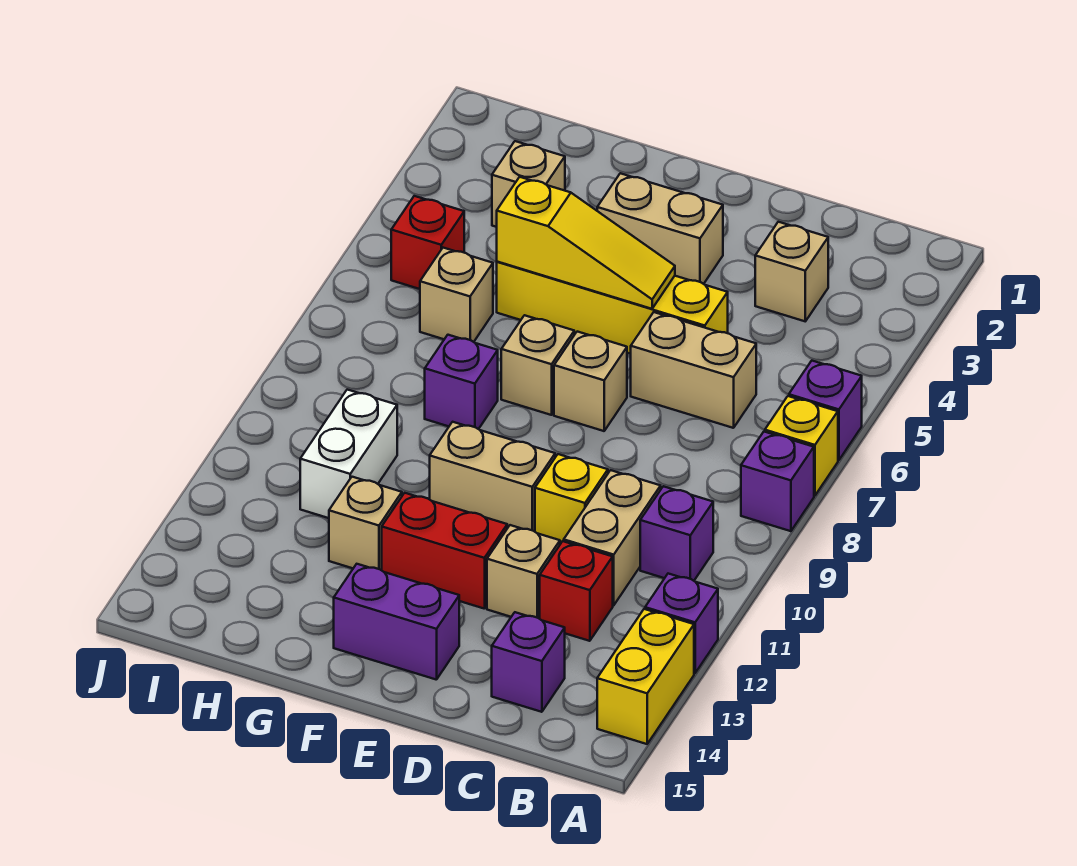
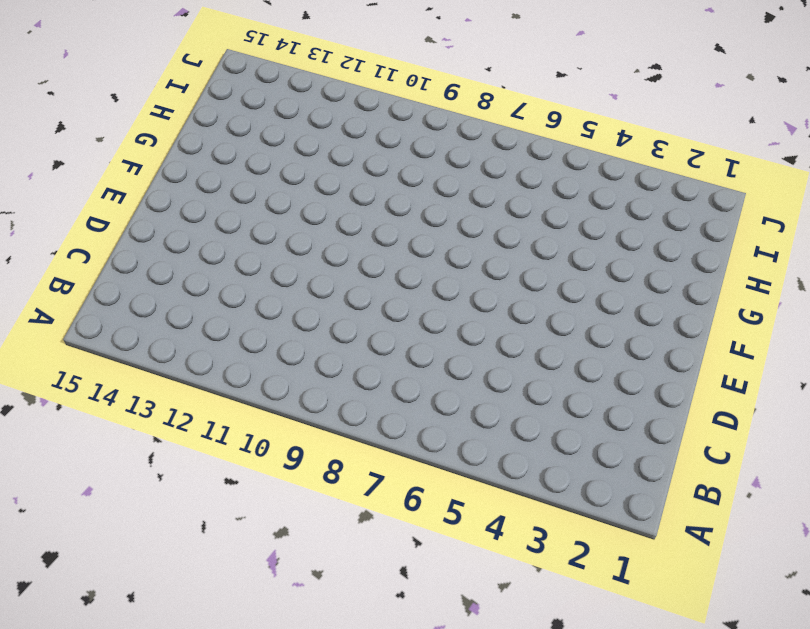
none -> purple brick A6 level 1
none -> yellow brick A7 level 1
none -> purple brick A8 level 1

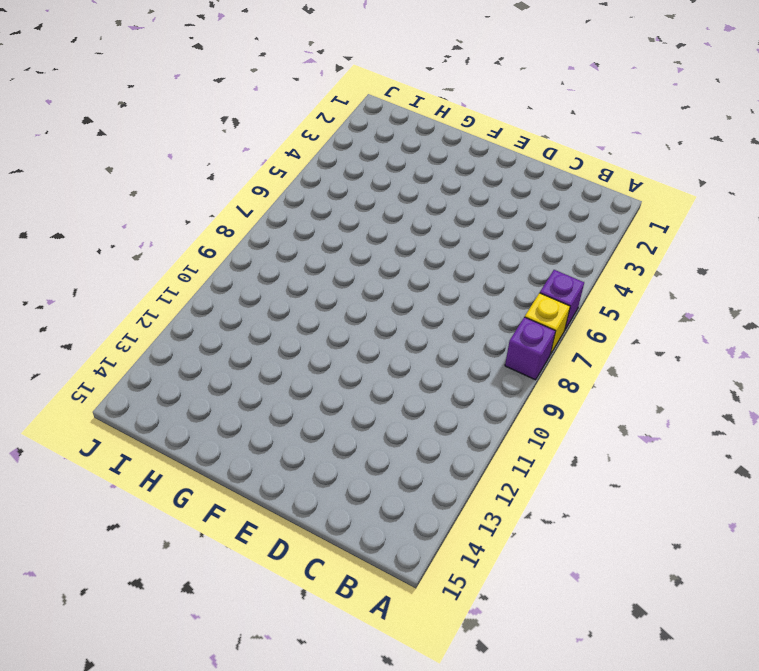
none -> purple brick A12 level 1
none -> yellow brick A13:A14 level 1
none -> purple brick B10 level 1

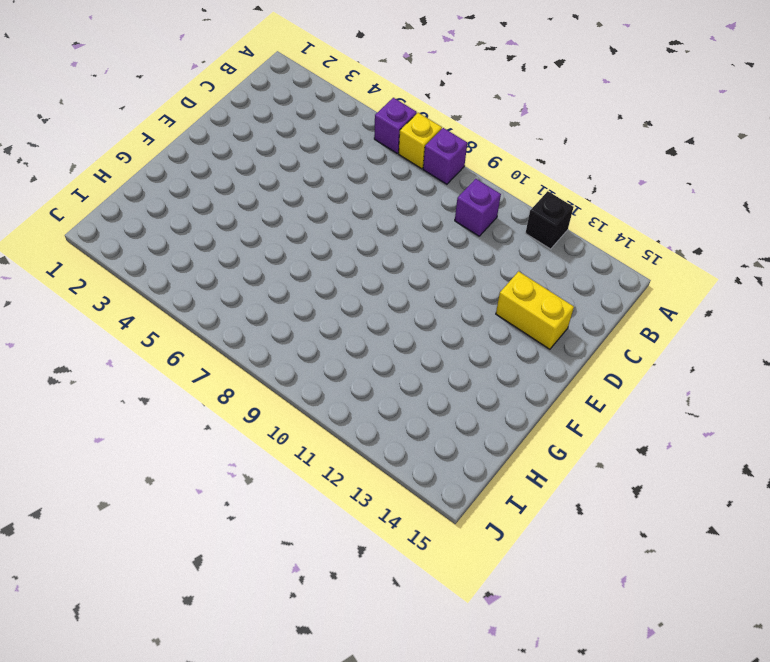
black brick A12 level 1 -> purple brick A12 level 1
yellow brick D13:D14 level 1 -> yellow brick A13:A14 level 1
none -> tan brick C3 level 1
none -> tan brick C6:D6 level 1
none -> tan brick C10:C11 level 1

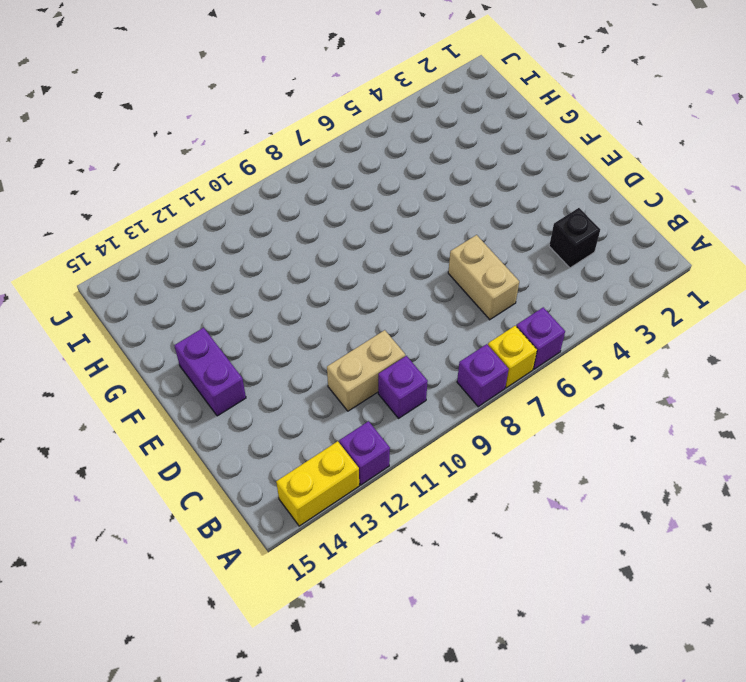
black brick C3 level 1 -> tan brick C3 level 1
none -> red brick C12 level 1
none -> purple brick C14 level 1
none -> yellow brick D5:G5 level 1

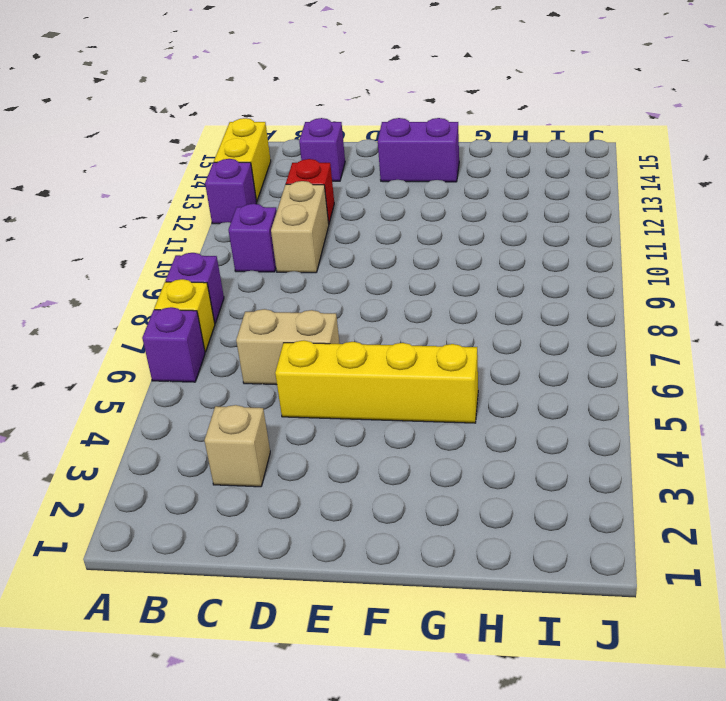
none -> yellow brick D10 level 1
none -> tan brick D12 level 1
none -> tan brick E3:F3 level 1

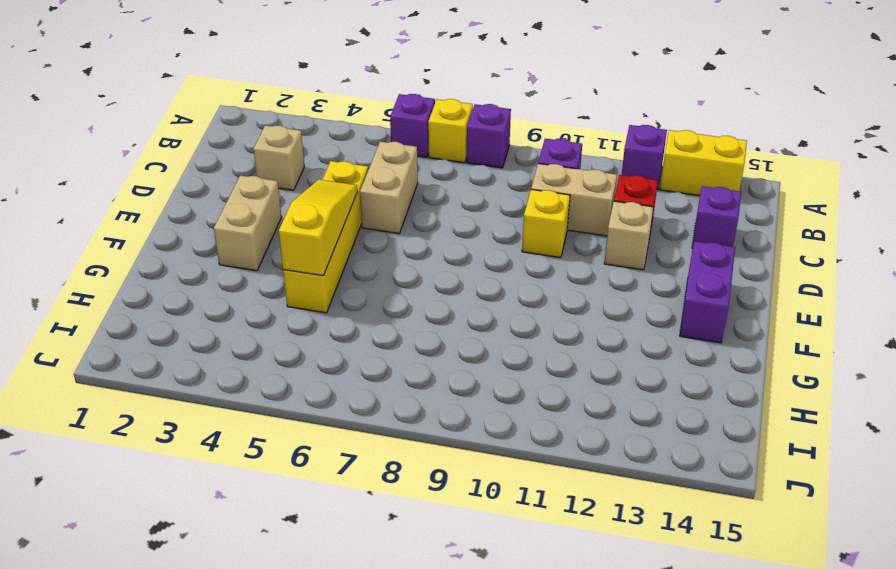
none -> tan brick E7 level 1
none -> tan brick E10:F10 level 1
none -> red brick E12:F12 level 1

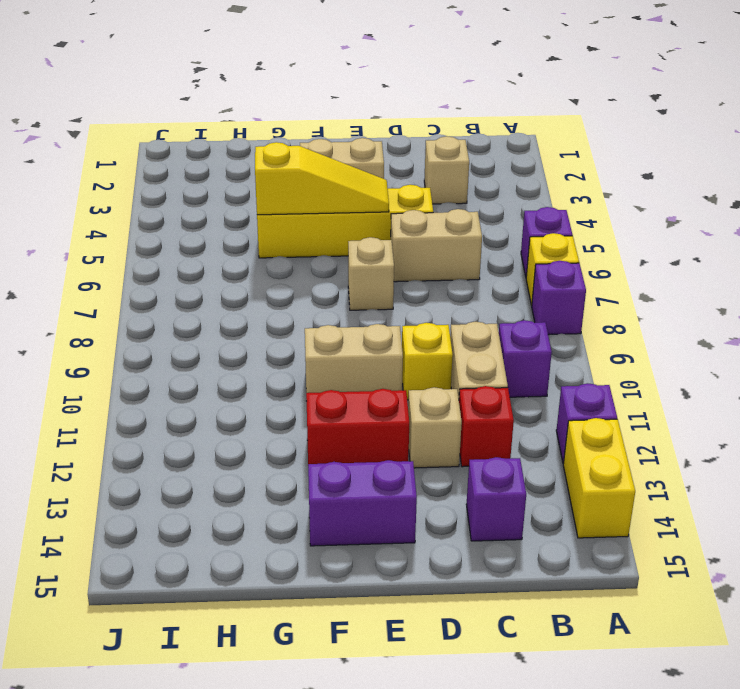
none -> tan brick F7 level 1
none -> purple brick G8 level 1
none -> tan brick G12 level 1

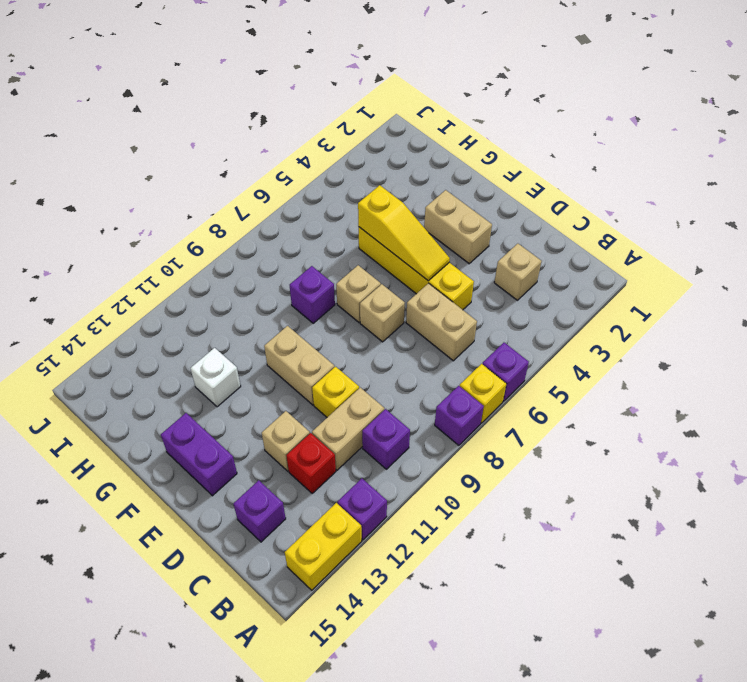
white brick G12 level 1 -> tan brick G12 level 1
none -> red brick E12:F12 level 1
none -> tan brick H3 level 1
none -> tan brick H6 level 1

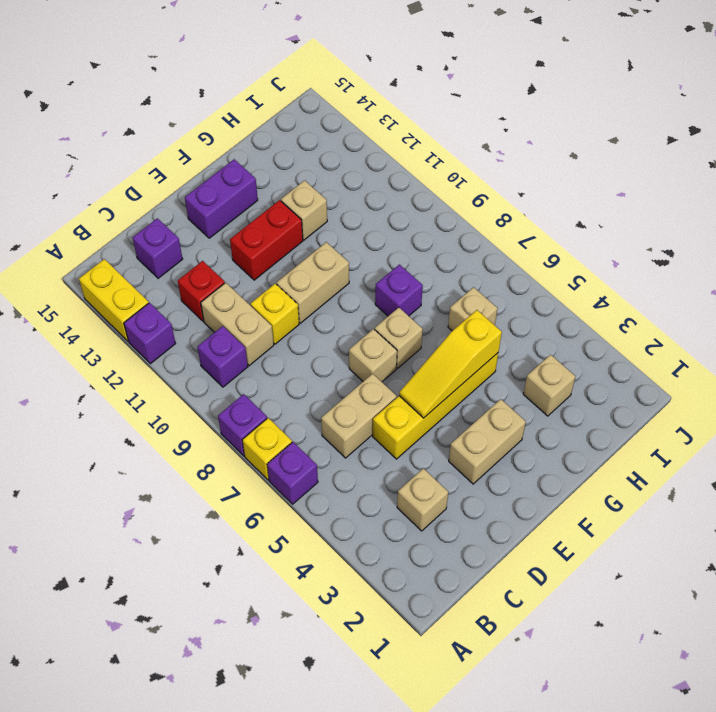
none -> tan brick D12 level 1
none -> white brick H10:H11 level 1
none -> red brick I5 level 1

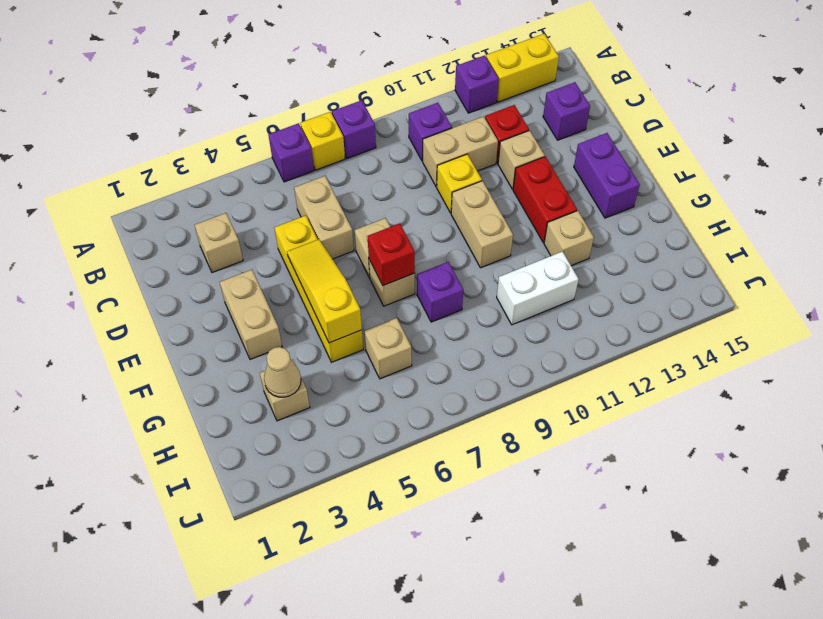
red brick F7 level 2 -> red brick I5 level 1
tan cone H3 level 2 -> none

